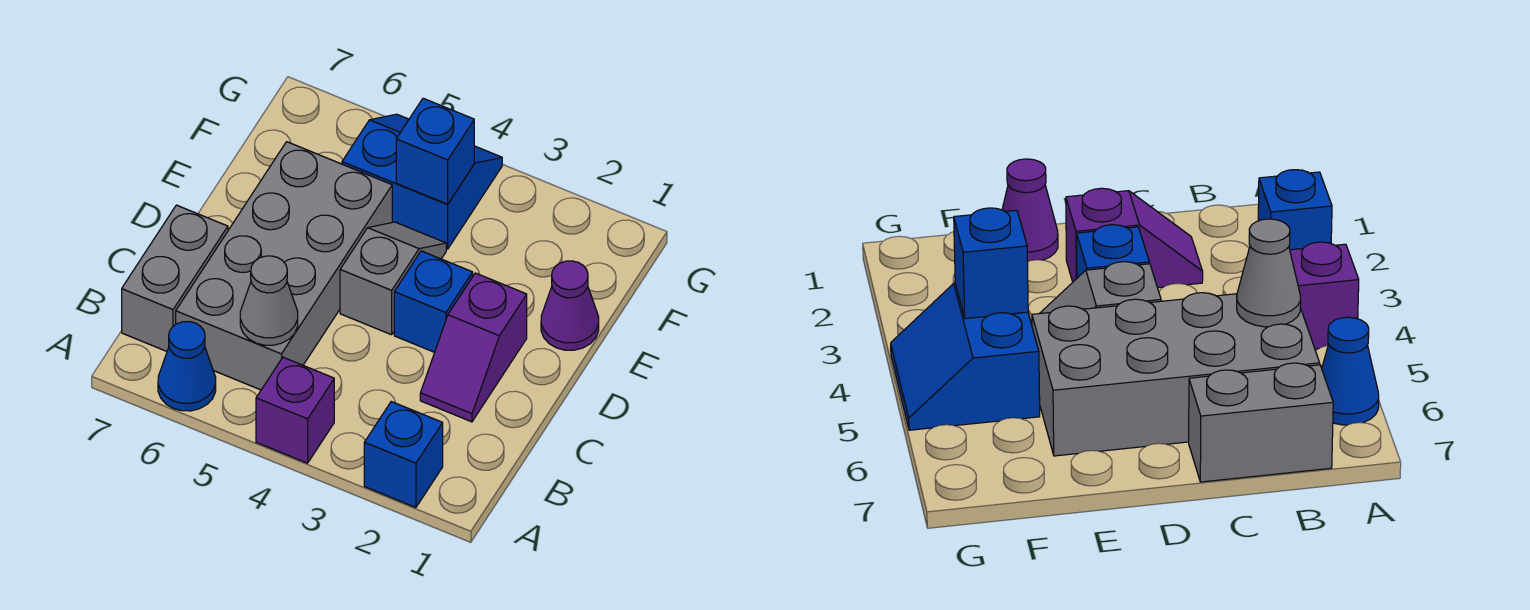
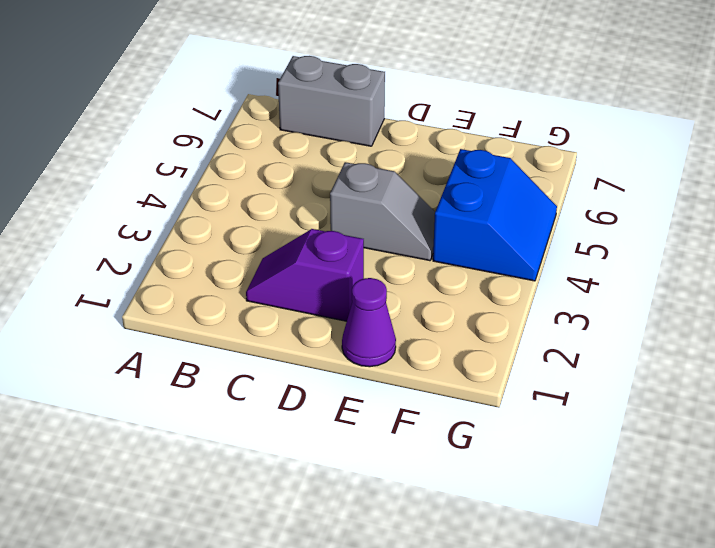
none -> blue brick A2 level 1
none -> purple brick A4 level 1
none -> blue cone A6 level 1

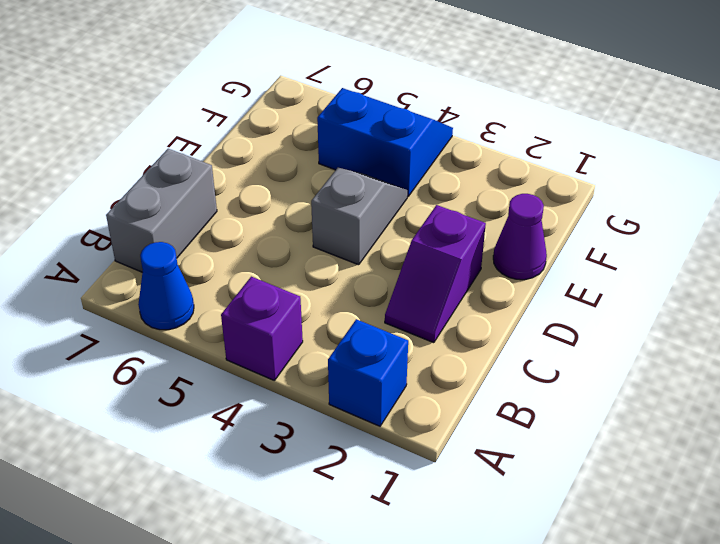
none -> grey brick B5:E6 level 1
none -> blue brick D3 level 1
none -> grey cone B5 level 2

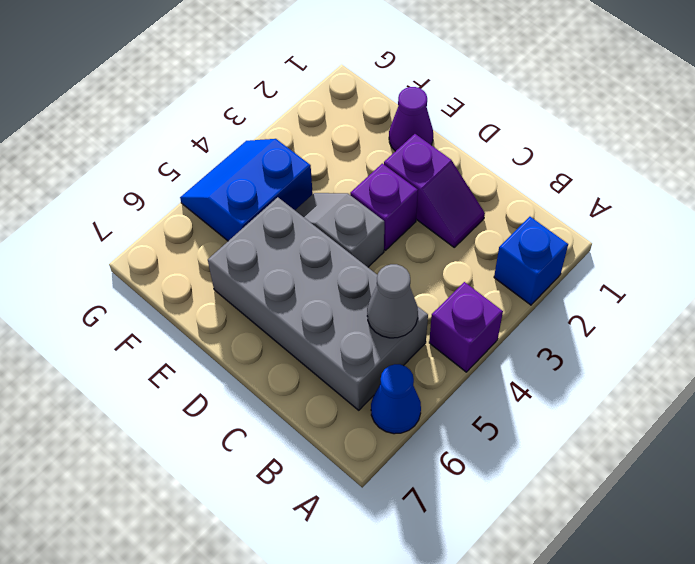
purple brick D3 level 1 -> blue brick D3 level 1
none -> grey brick B7:C7 level 1
none -> blue brick F4 level 2

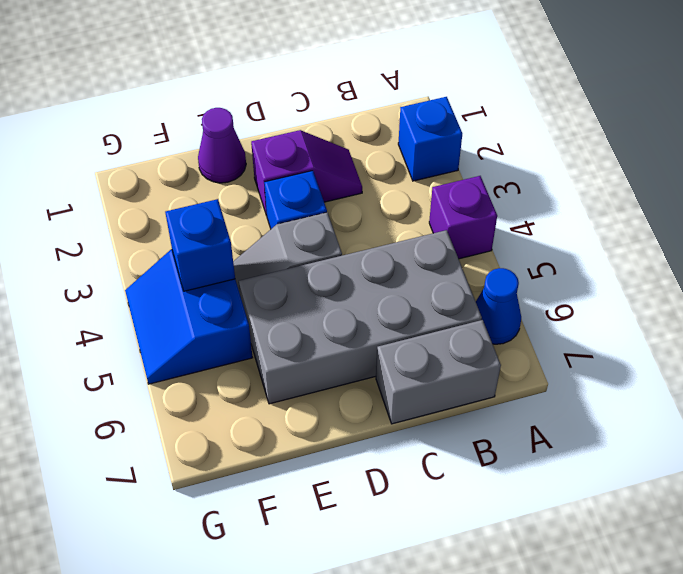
none -> grey cone B5 level 2

